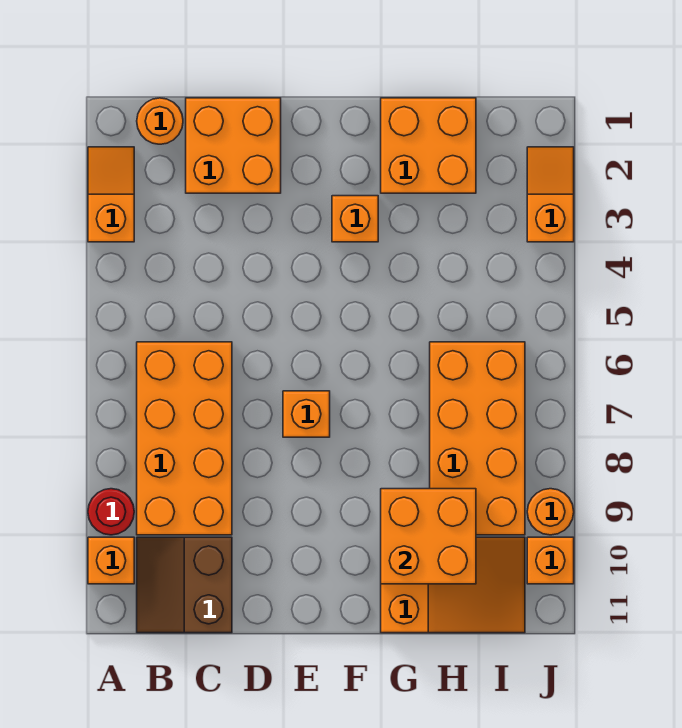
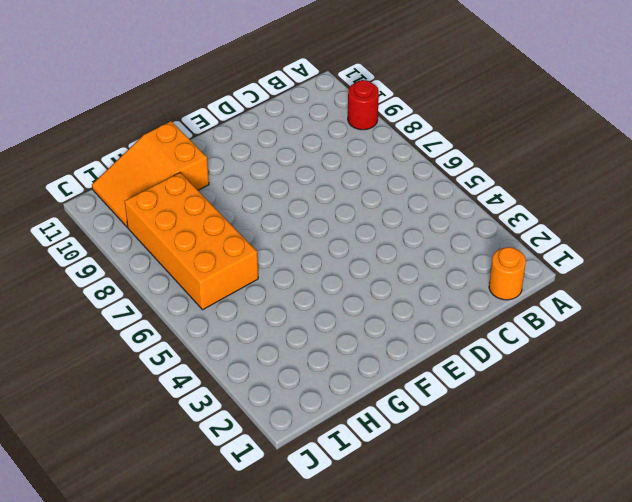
none -> orange slope A2:A3 level 1 top 3
none -> orange brick A10 level 1
none -> orange brick B6:C9 level 1

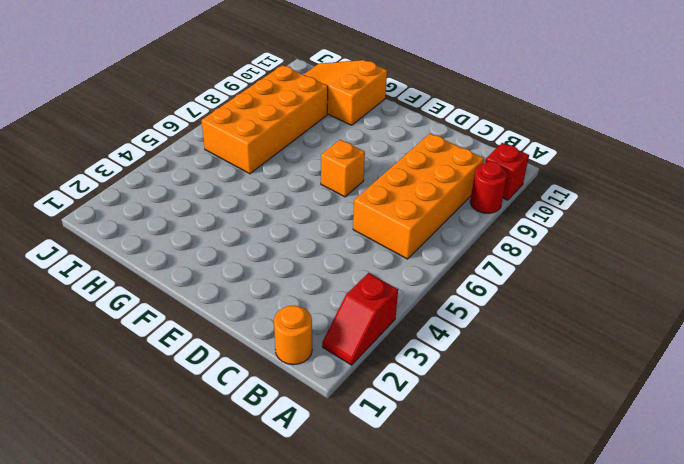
red slope A2:A3 level 1 top 3 -> orange slope A2:A3 level 1 top 3
red brick A10 level 1 -> orange brick A10 level 1
none -> brown slope B10:C11 level 1 top C
none -> orange brick C1:D2 level 1
none -> orange brick F3 level 1

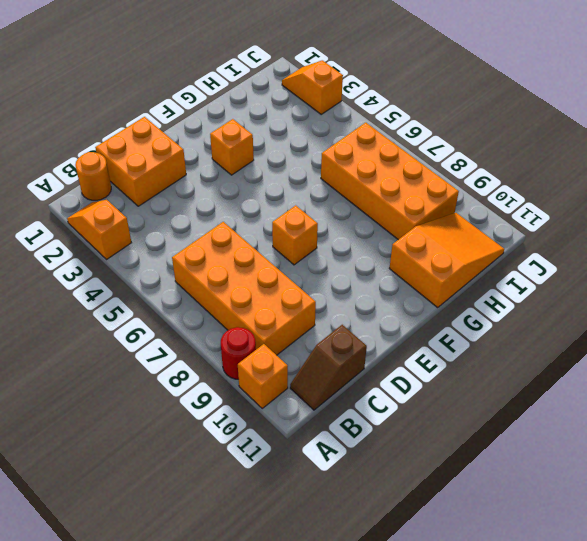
brown slope B11:C11 level 1 top C -> brown slope B10:C11 level 1 top C
none -> orange brick G1:H2 level 1
none -> orange round brick J9 level 1
none -> orange brick J10 level 1

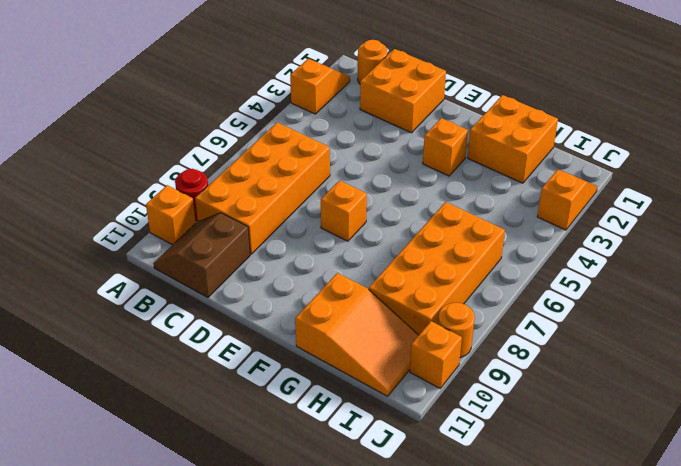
none -> orange brick G9:H10 level 2

